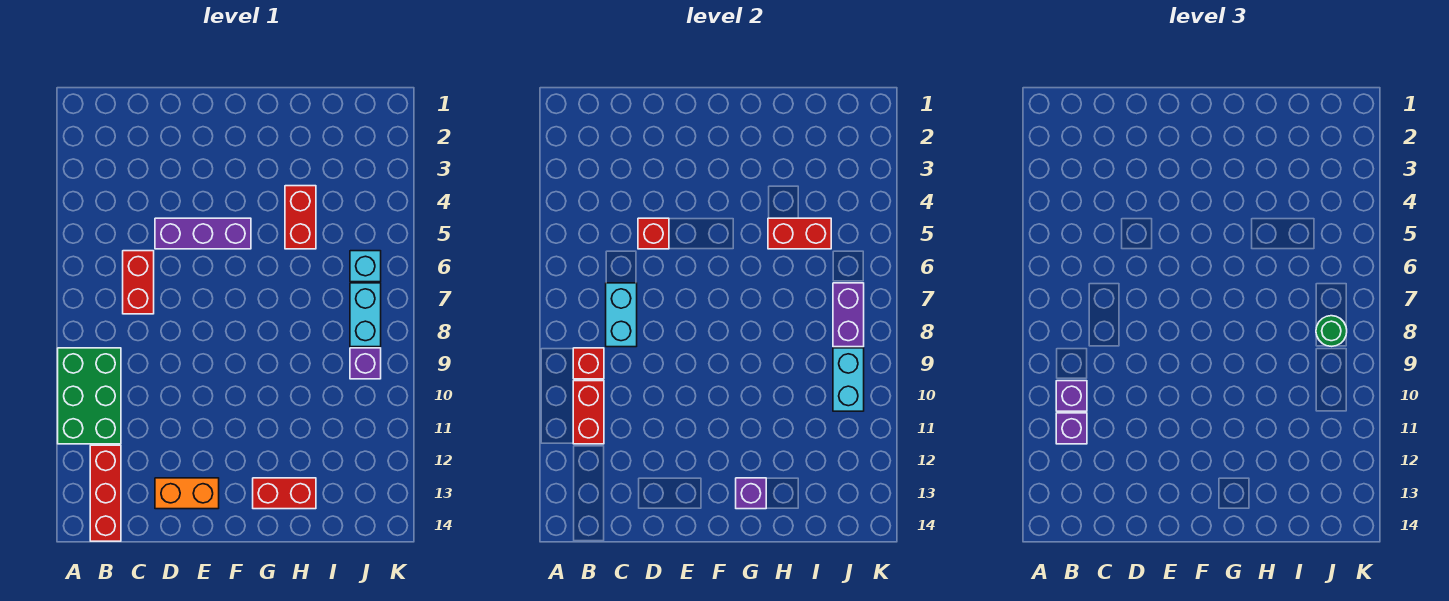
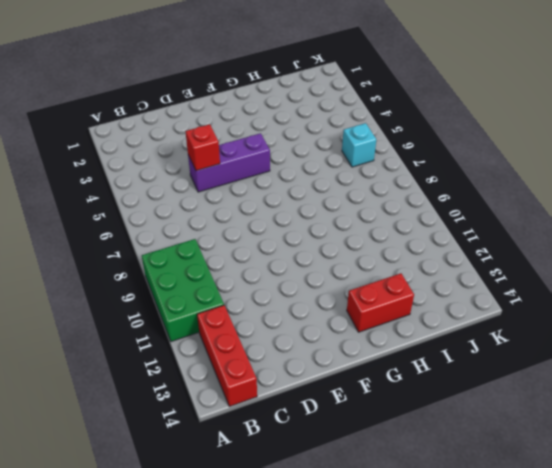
none -> red brick C6:C7 level 1
none -> orange brick D13:E13 level 1
none -> red brick H4:H5 level 1

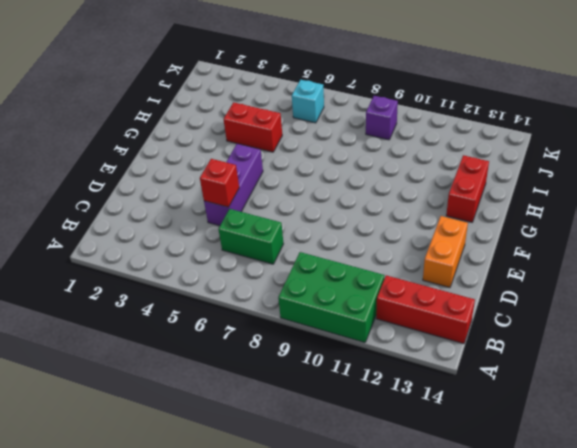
green brick C6:C7 level 1 -> red brick C6:C7 level 1
none -> cyan brick J7:J8 level 1
none -> red brick B9 level 2
none -> red brick B10:B11 level 2

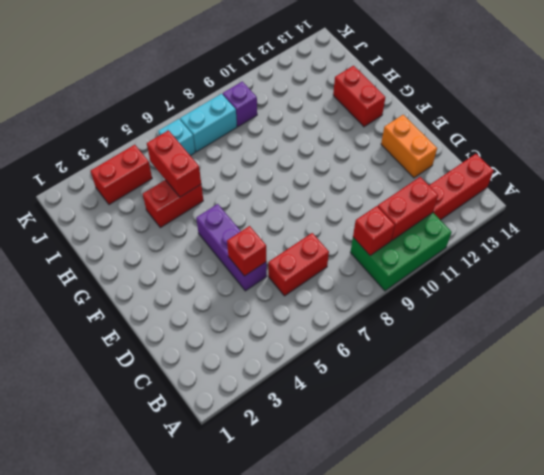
red brick J3:J4 level 1 -> none
none -> cyan brick C7:C8 level 2
none -> purple brick G13 level 2
none -> purple brick J7:J8 level 2

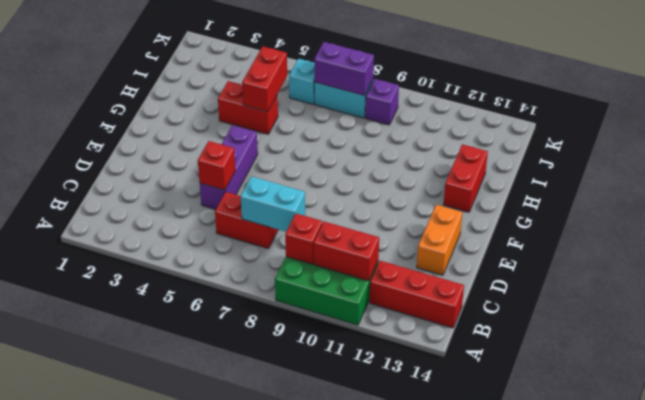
none -> purple brick G13 level 2
none -> cyan brick J9:J10 level 2
none -> purple brick B10 level 3

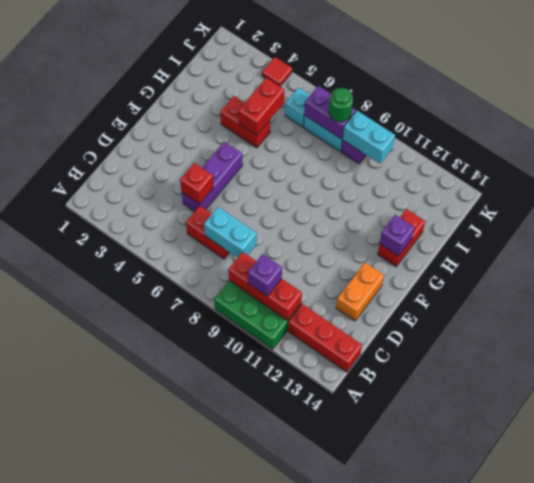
red tile K4 level 1 -> none
none -> purple brick B11 level 3

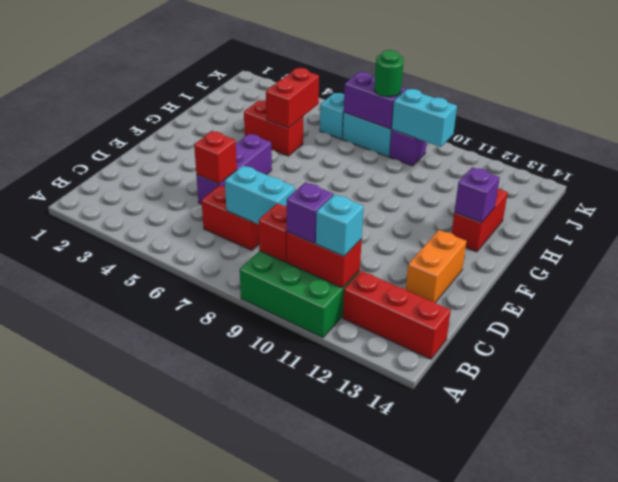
cyan brick B11 level 3 -> purple brick B11 level 3

